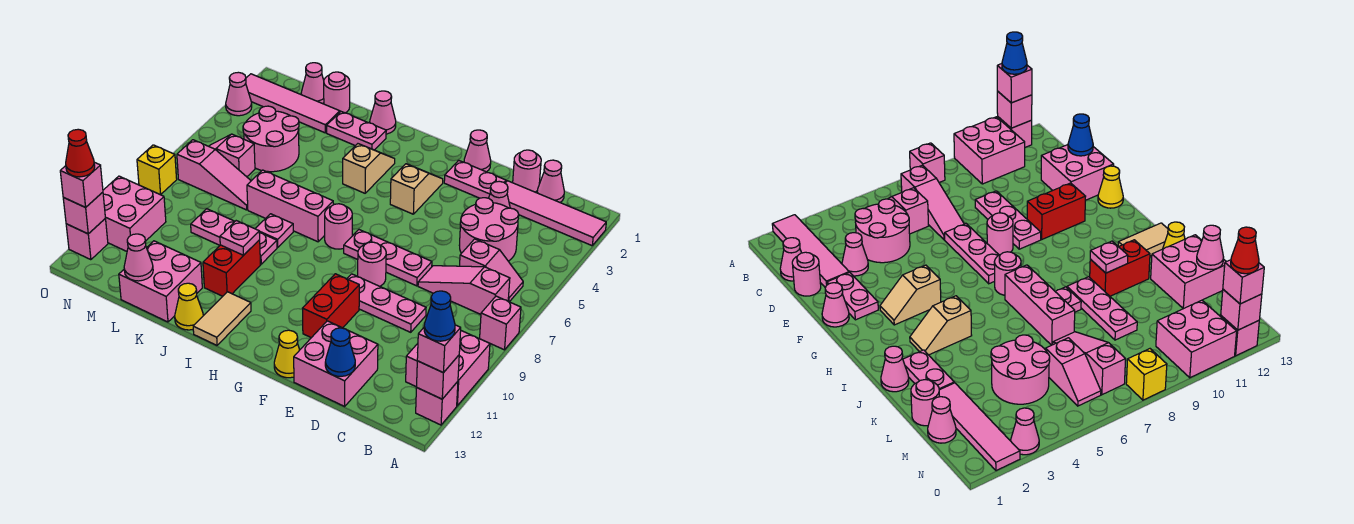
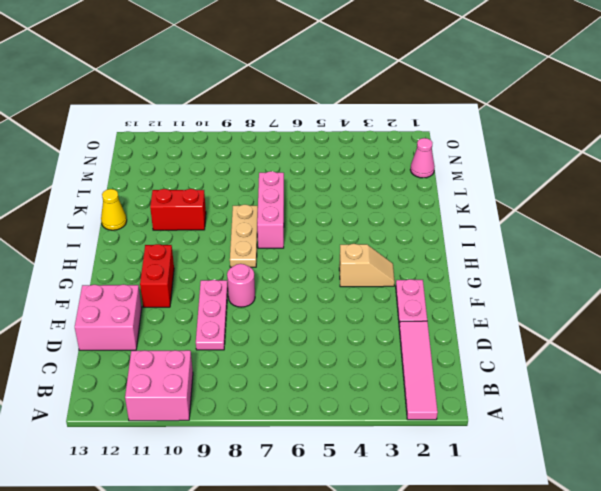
red brick F11:G11 level 1 -> red brick F10:F11 level 1
tan plate H8:J8 level 1 -> pink plate J8 level 1
none -> pink brick A8 level 1
none -> pink brick A12 level 1
none -> pink slope B6:C6 level 1 top C
none -> pink slope B7:D7 level 1 top B

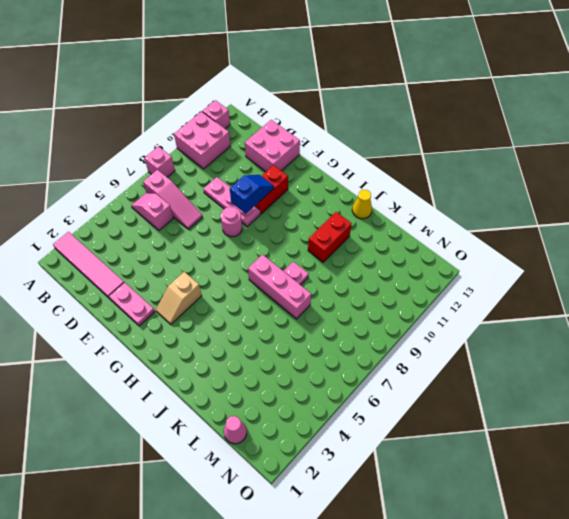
blue slope F9:F10 level 2 top 9 -> none
none -> pink cone C1 level 1
none -> pink round brick C4:D5 level 1
none -> pink round brick D1 level 1
none -> pink cone D3 level 1

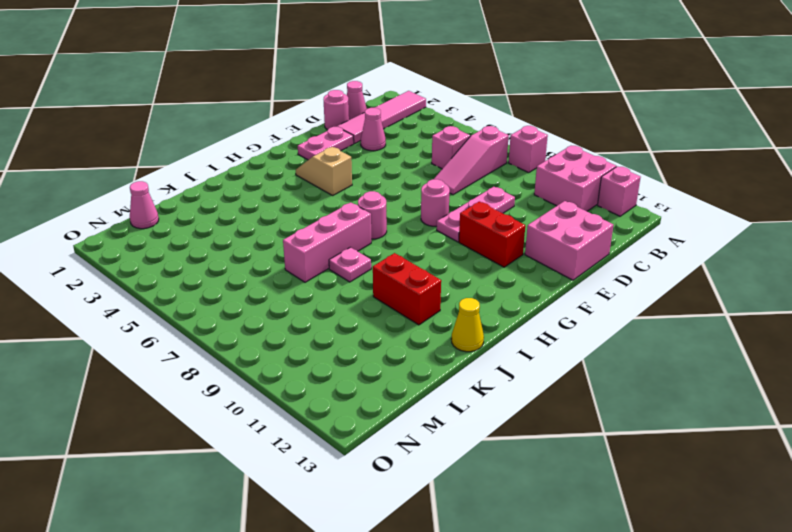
none -> pink round brick C4:D5 level 1
none -> pink plate E7:G7 level 1
none -> pink cone F1 level 1
none -> yellow cone F13 level 1

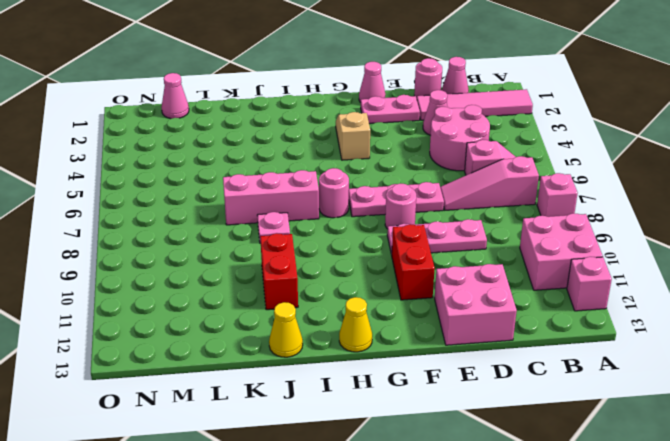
yellow cone H13 level 1 -> yellow cone F13 level 1
none -> tan slope I3:I4 level 1 top 4
none -> tan tile I12:I13 level 1
none -> pink cone J1 level 1
none -> pink plate J2:K2 level 1

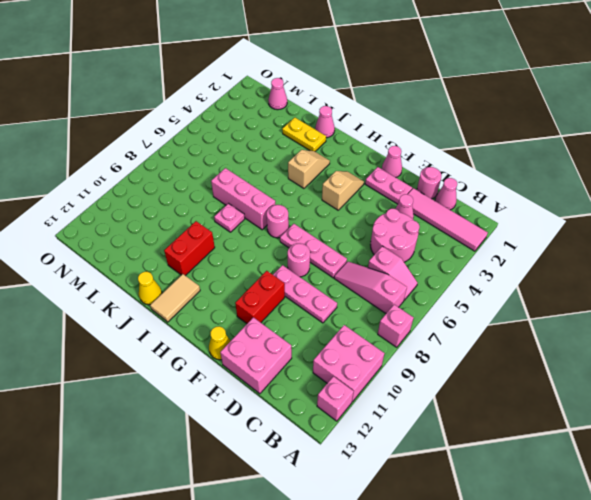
yellow plate J2:K2 level 1 -> pink plate J2:K2 level 1
none -> pink plate J9:L9 level 1
none -> pink brick K12:L13 level 1
none -> pink round brick L1 level 1
none -> pink tile L2:O2 level 1

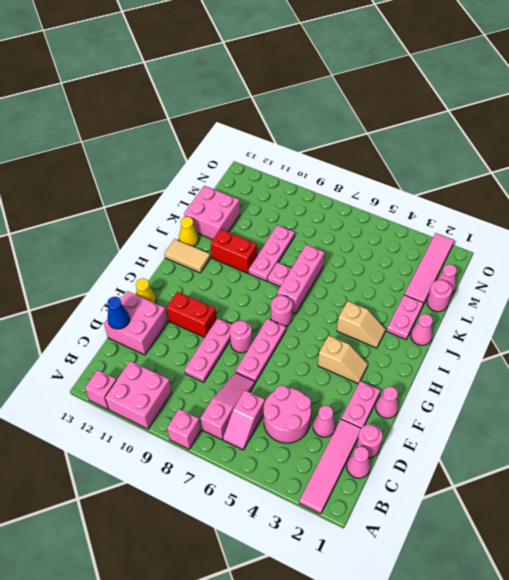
none -> pink round brick L4:M5 level 1
none -> pink slope L7:N7 level 1 top N
none -> pink slope M6:N6 level 1 top M
none -> pink brick N10:O11 level 1

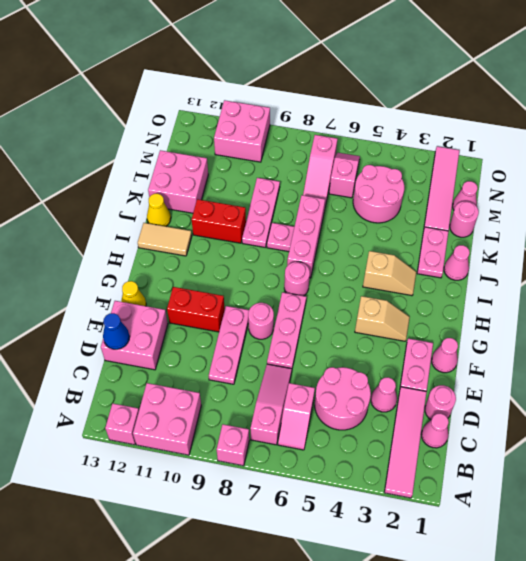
none -> pink cone O3 level 1
none -> yellow brick O8 level 1
none -> pink brick O12 level 1
none -> pink brick A12 level 2

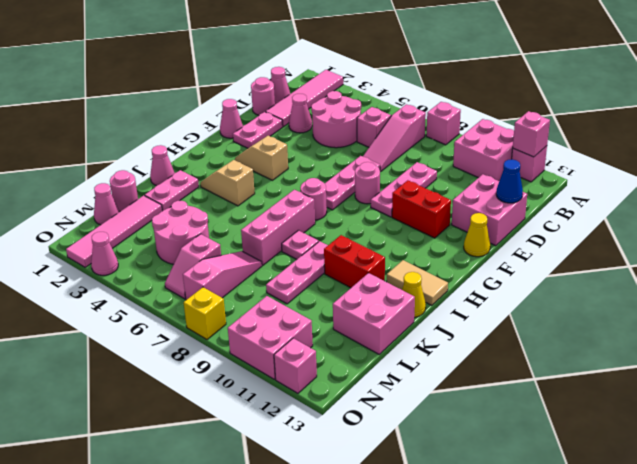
none -> pink plate J10 level 2
none -> pink cone L13 level 2
none -> pink brick O12 level 2
none -> pink brick A12 level 3

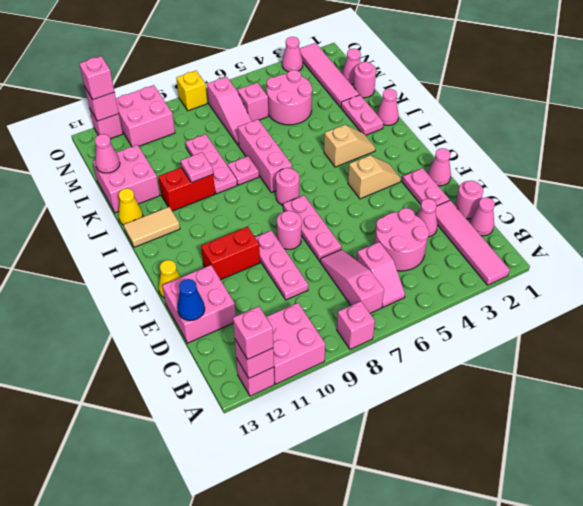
none -> blue cone A12 level 4
none -> red cone O12 level 4

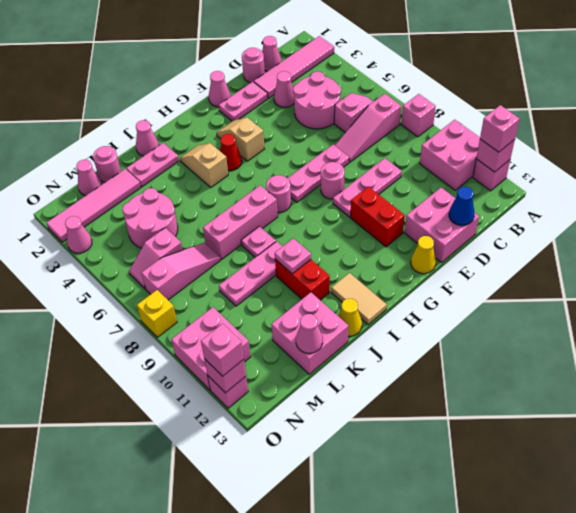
red cone H4 level 1 -> red cone O12 level 4
none -> blue cone A12 level 4

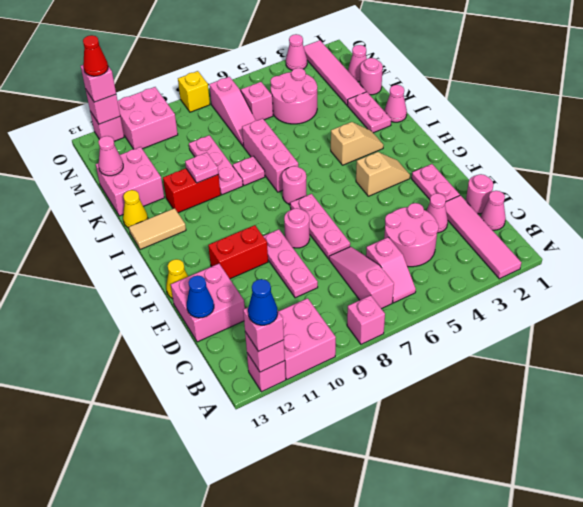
none -> pink cone F1 level 1

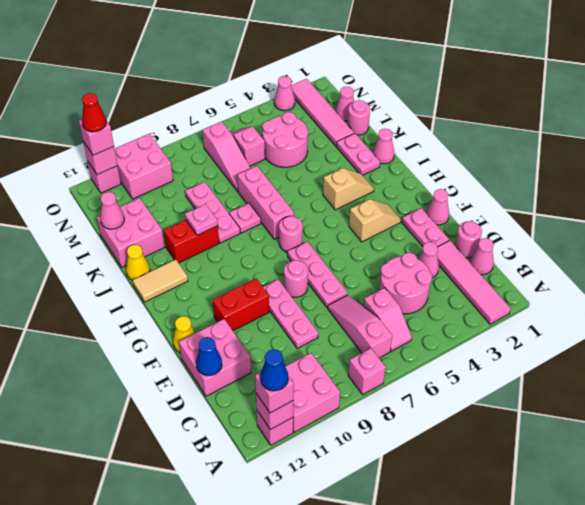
none -> yellow brick O8 level 1

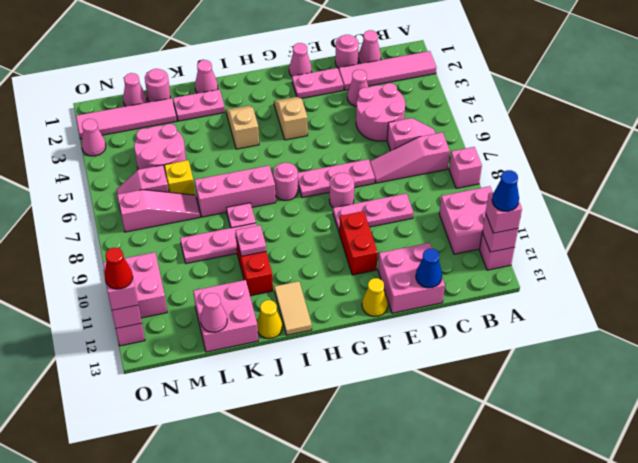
yellow brick L6 level 1 -> yellow brick O8 level 1

